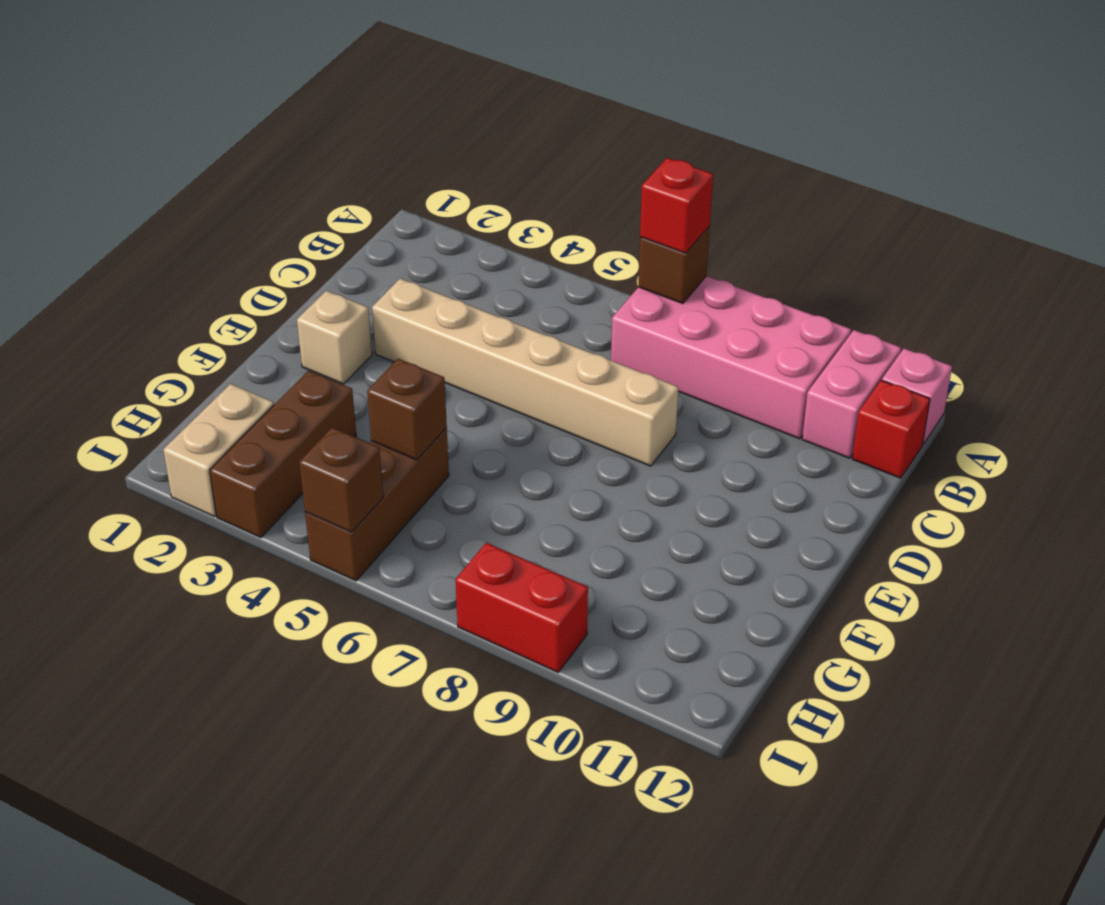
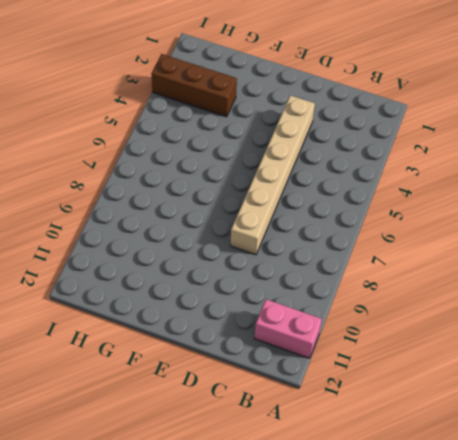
none -> pink brick A7:B10 level 1
none -> pink brick A12 level 1
none -> red brick B12 level 1

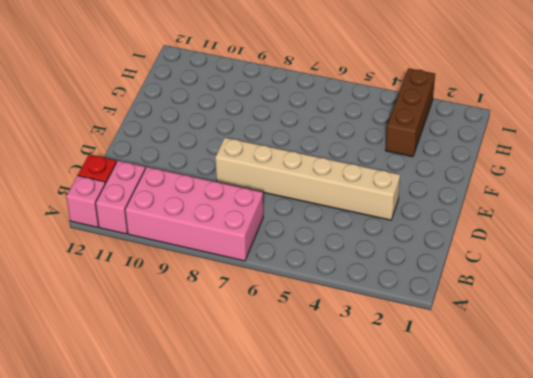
none -> tan brick E2 level 1
none -> brown brick G5:I5 level 1
none -> tan brick H2:I2 level 1

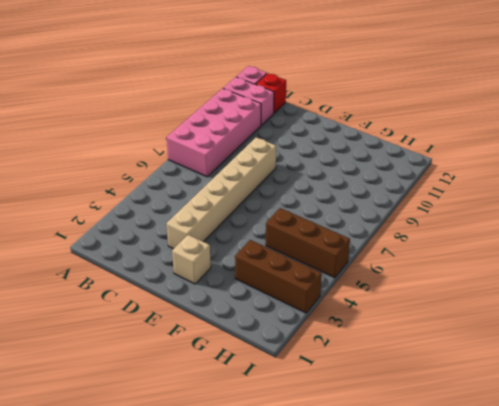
none -> tan brick H2:I2 level 1
none -> red brick I8:I9 level 1
none -> brown brick A7 level 2

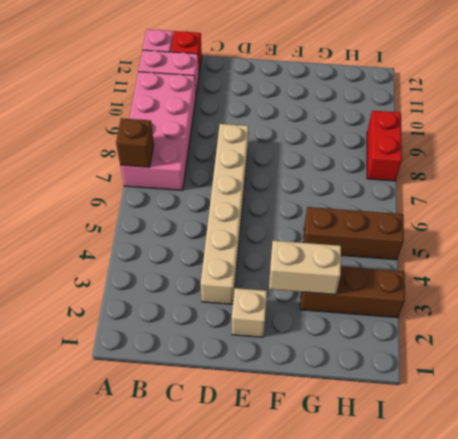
tan brick F3:G3 level 2 -> tan brick H2:I2 level 1
none -> brown brick G5 level 2
none -> brown brick I5 level 2
none -> red brick A7 level 3

